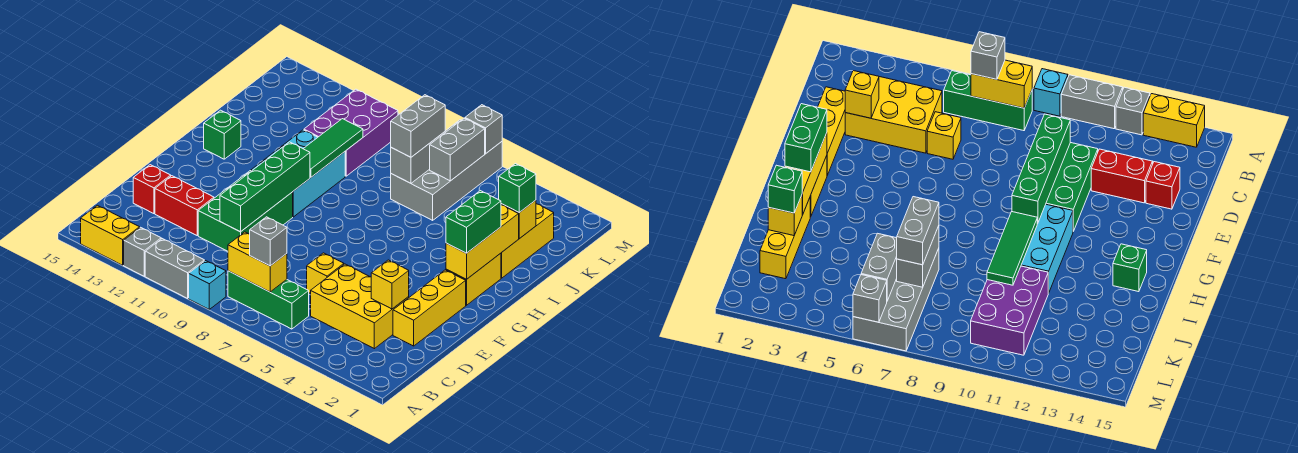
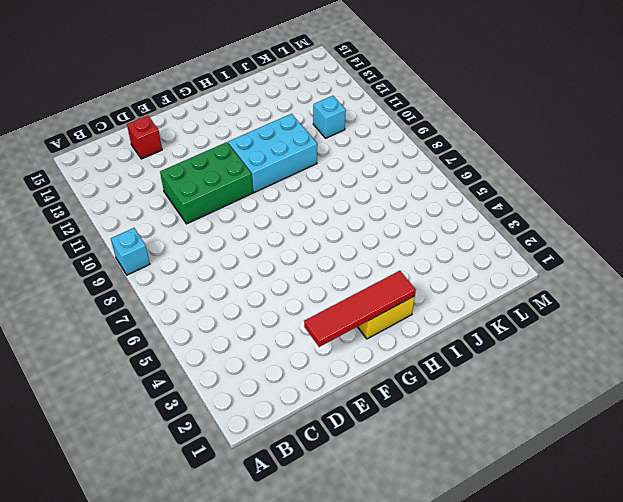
red tile E2:H2 level 2 -> yellow brick G2:I2 level 2
cyan brick K11 level 1 -> purple brick J10:L11 level 1
none -> grey brick A10:A11 level 1
none -> grey brick A12 level 1
none -> yellow brick A13:A14 level 1
none -> green brick B6:B8 level 1

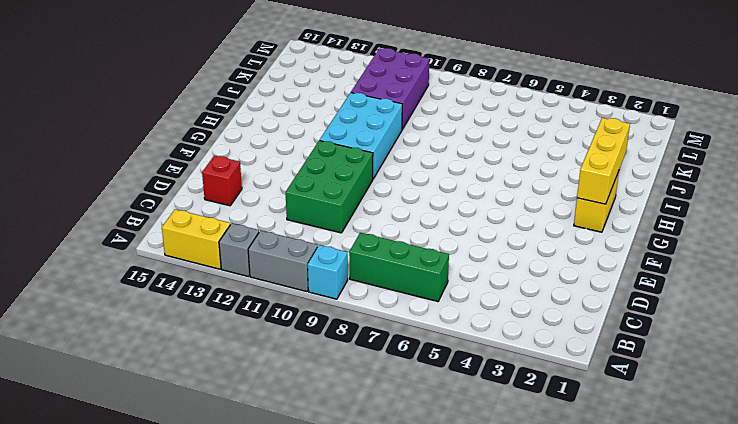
none -> yellow brick C3:D5 level 1
none -> yellow brick D2:F2 level 1
none -> yellow brick D6 level 1
none -> red brick D12:D13 level 1

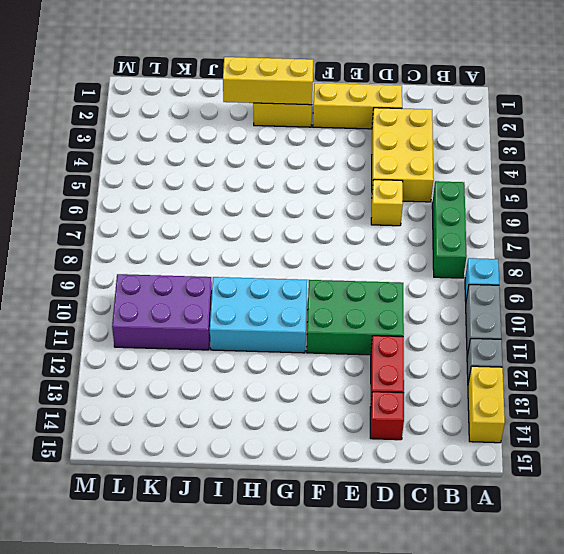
none -> green brick H14 level 1
none -> yellow brick I2:K2 level 1
none -> grey brick J6:M7 level 1
none -> yellow brick B7:B8 level 2

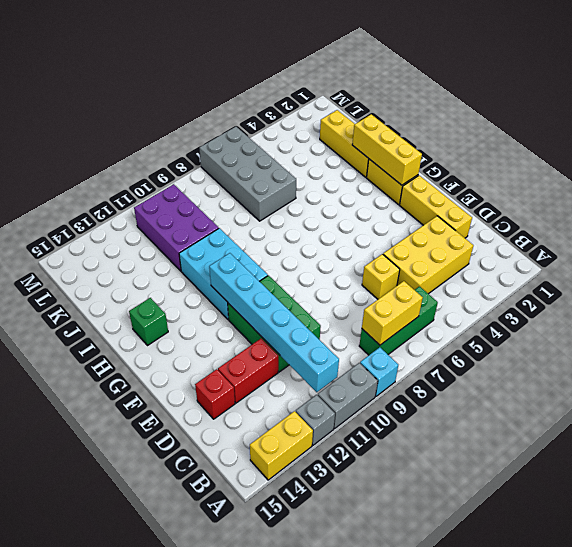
cyan brick B11:G11 level 2 -> none
none -> yellow brick D3 level 2
none -> green brick D10:G10 level 2
none -> green tile H10:J10 level 2
none -> yellow brick J2 level 2

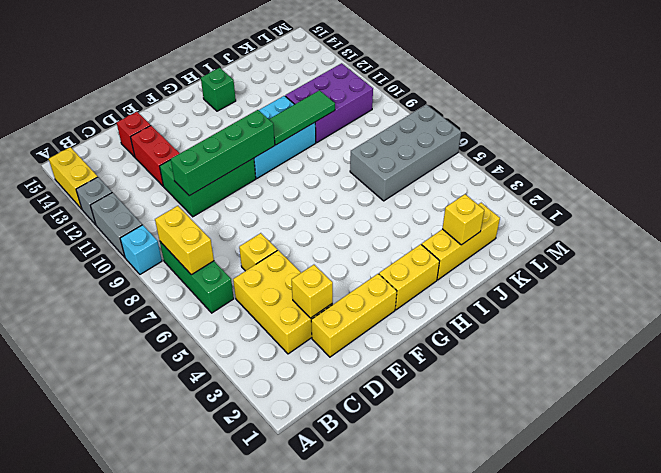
none -> yellow brick G2:I2 level 2
none -> grey brick J7:K7 level 2
none -> grey brick K6:L6 level 2
none -> grey brick M6 level 2

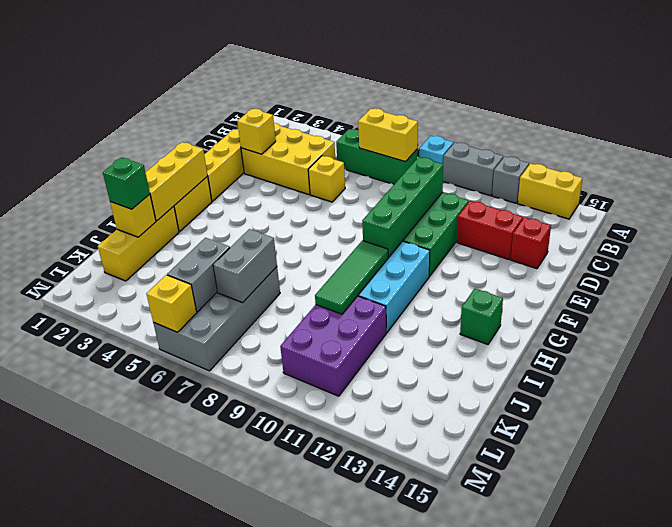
yellow brick M6 level 2 -> grey brick M6 level 2
none -> grey brick B7 level 3
none -> green brick G2:H2 level 3
none -> grey brick J7:K7 level 3

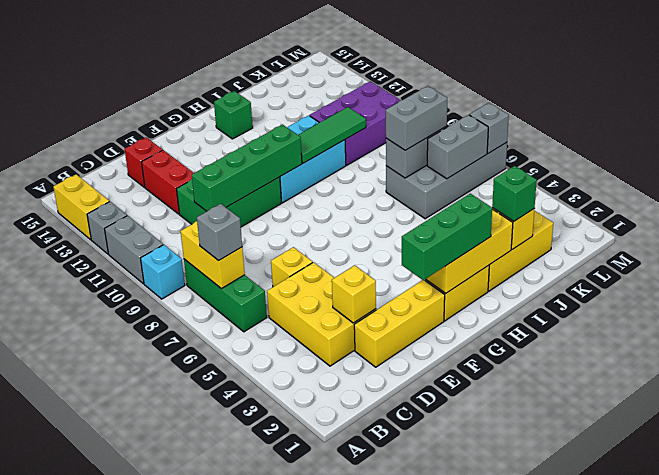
green brick F2:H2 level 3 -> green brick G2:H2 level 3

